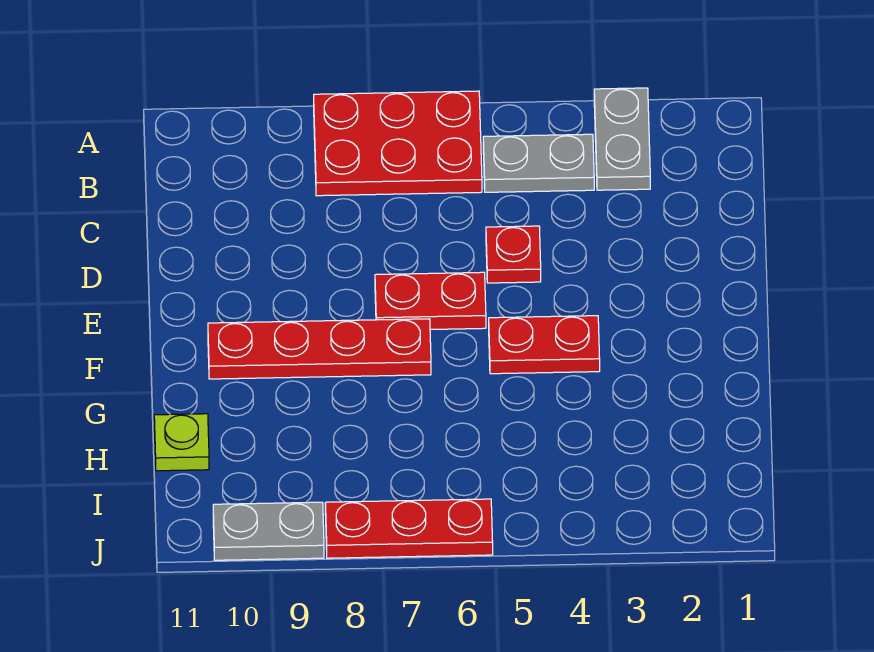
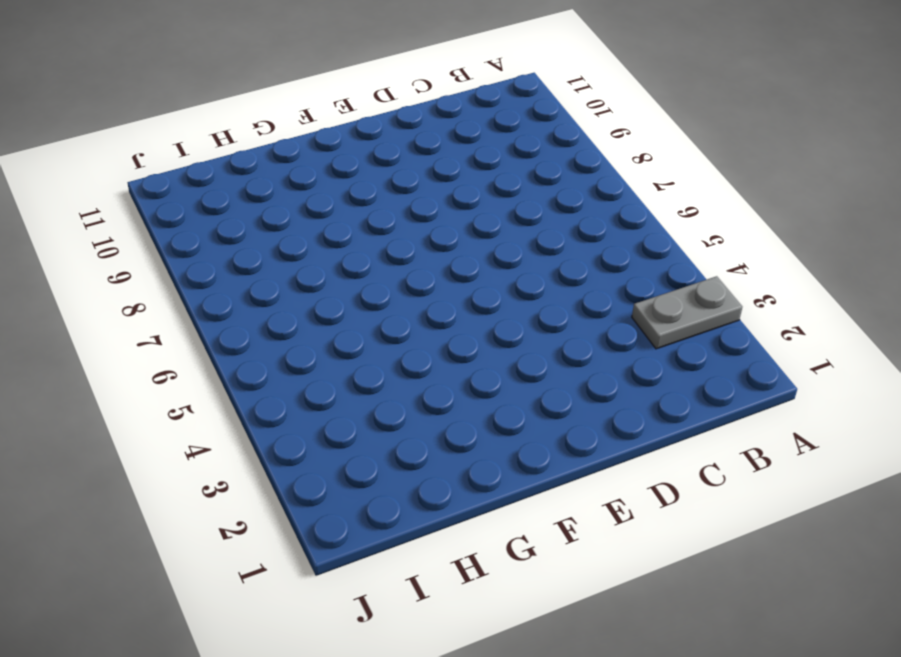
none -> red plate A6:B8 level 1
none -> grey plate B4:B5 level 1

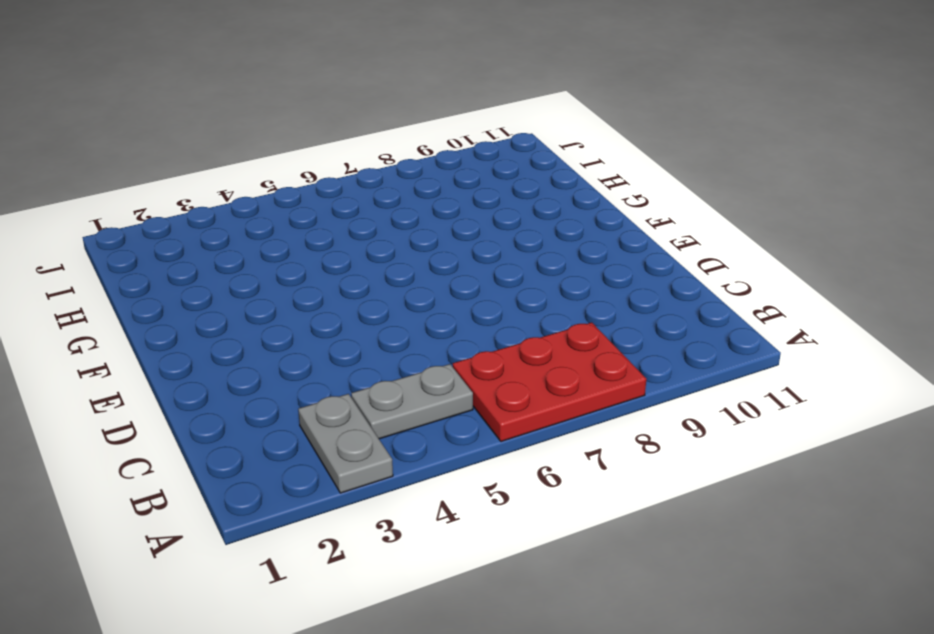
none -> red plate D5 level 1
none -> red plate E6:E7 level 1

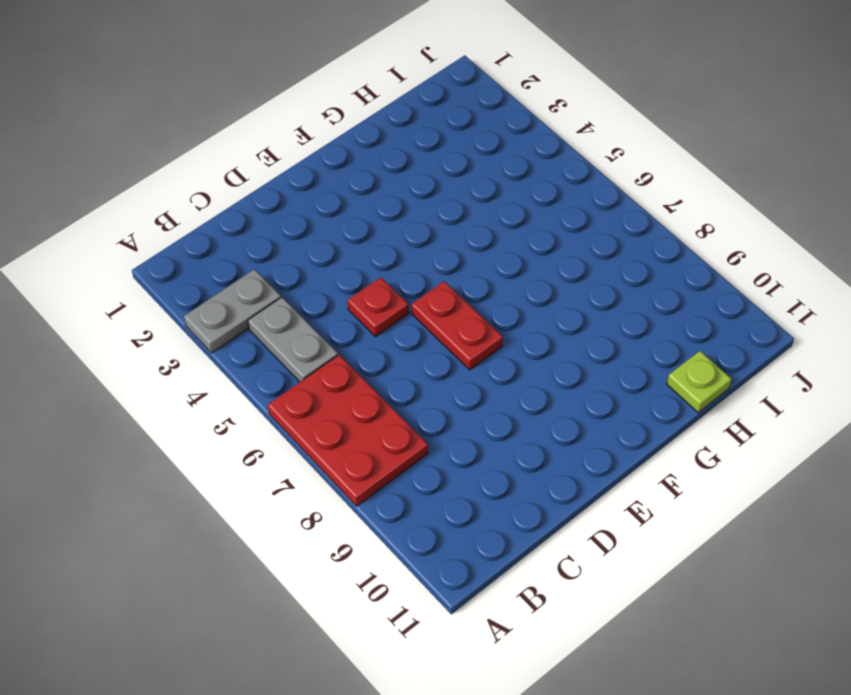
none -> red plate F4:F5 level 1
none -> red plate F7:F10 level 1

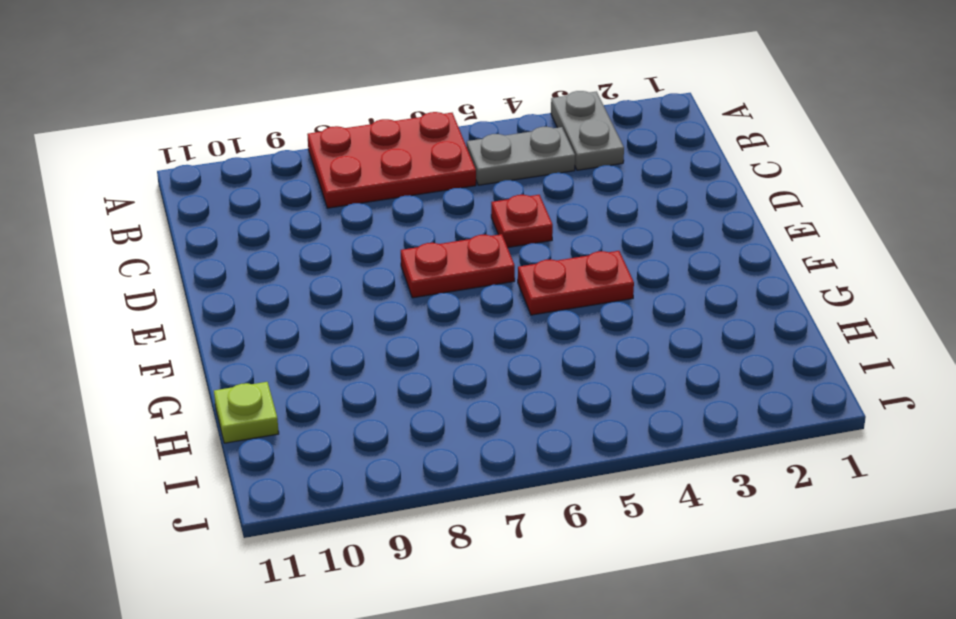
none -> red plate F7:F10 level 1
none -> red plate J6:J8 level 1

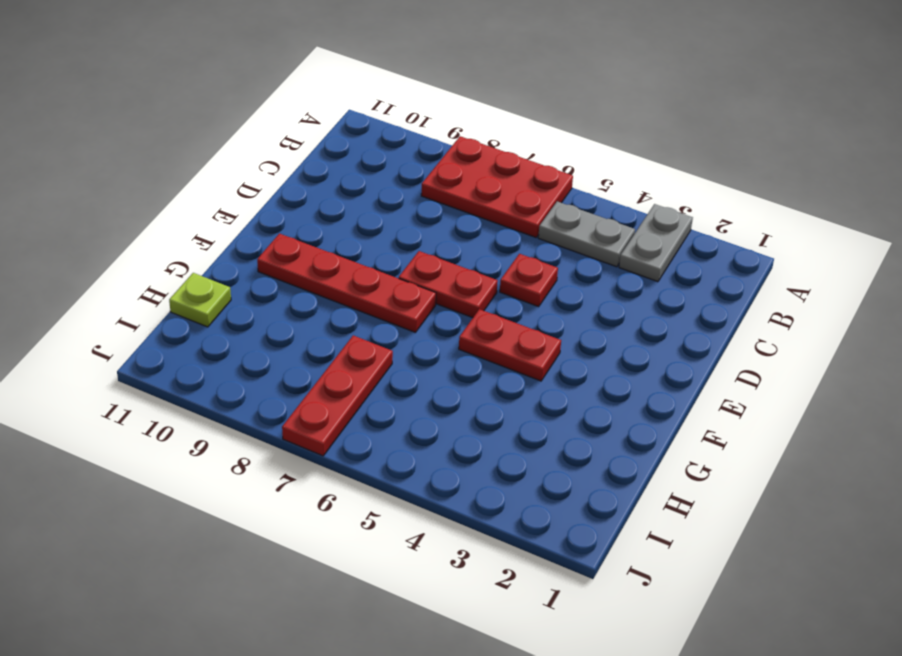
red plate H7:J7 level 1 -> red plate J6:J8 level 1
none -> grey plate J9:J10 level 1

